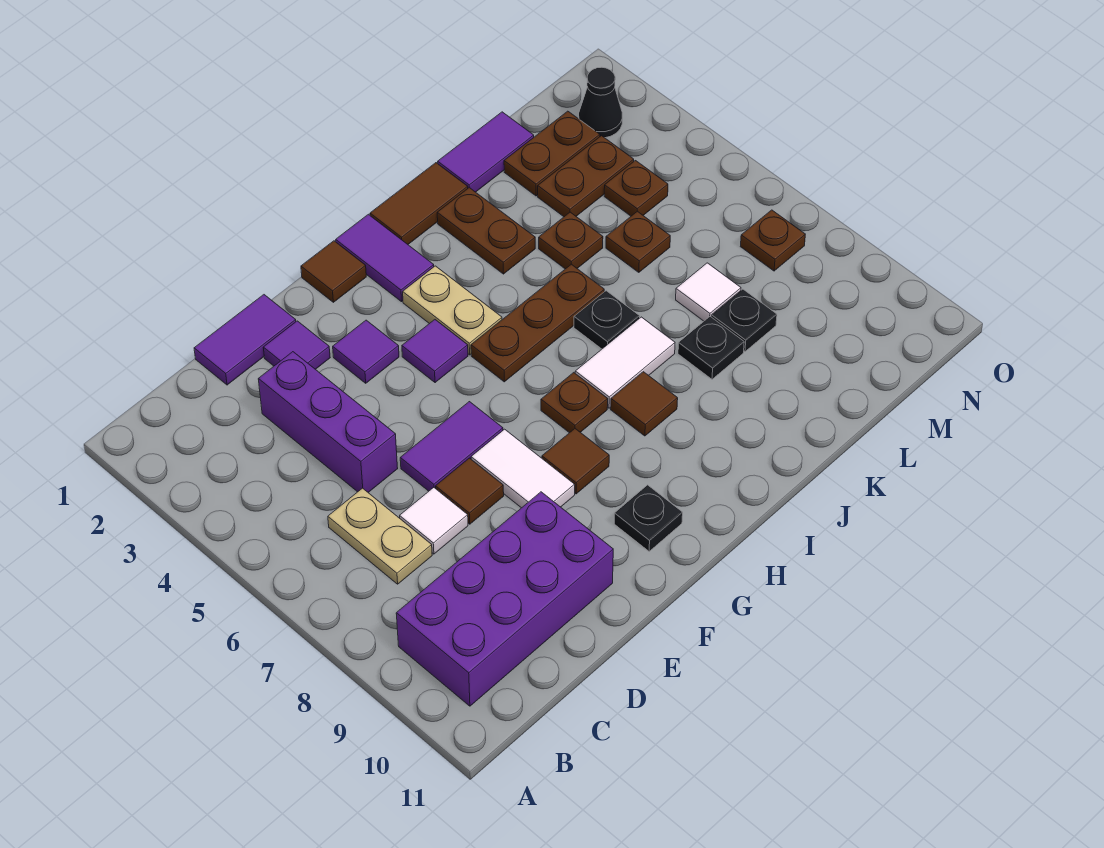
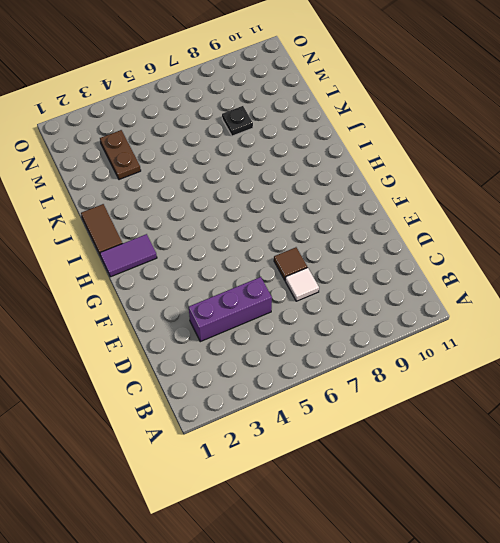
none -> purple brick B9:E10 level 1
none -> tan plate C6:C7 level 1
none -> purple tile D1:E1 level 1
none -> purple tile E2 level 1

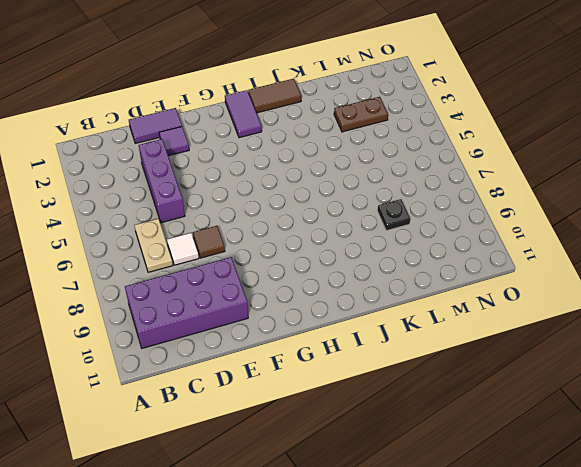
none -> purple tile E6:F6 level 1
none -> purple tile F3 level 1
none -> white tile F7:F8 level 1
none -> brown tile G1 level 1

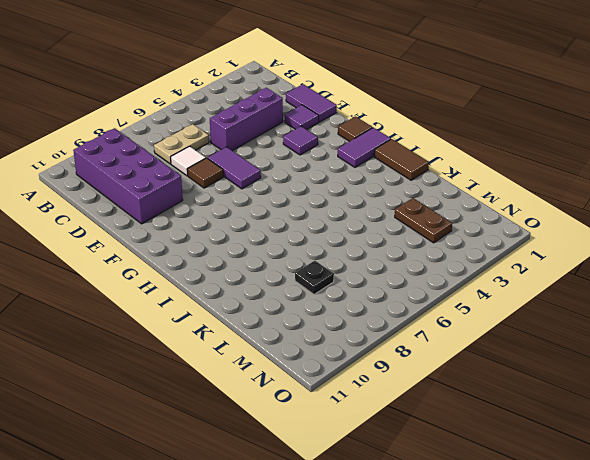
none -> white tile F7:F8 level 1
none -> purple tile G4 level 1
none -> brown tile G8 level 1
none -> black plate G10 level 1

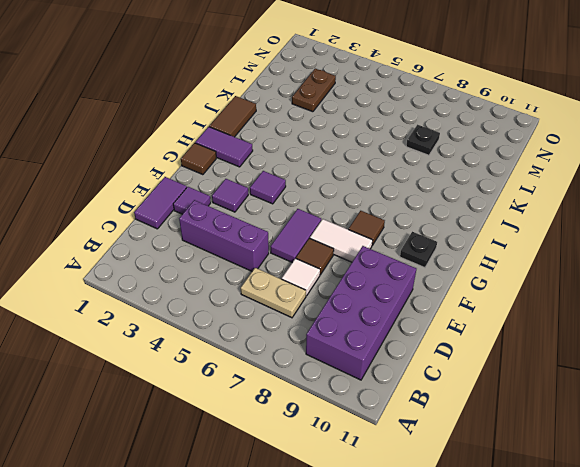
none -> tan plate H3:H4 level 1
none -> brown plate H5:J5 level 1
none -> brown plate H7 level 1
none -> white tile I7:J7 level 1

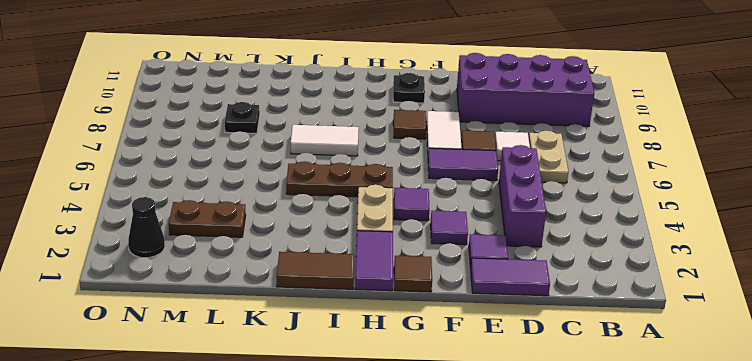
none -> brown plate H7 level 1
none -> brown tile I8 level 1
none -> brown plate J2:J3 level 1
none -> black plate J6 level 1

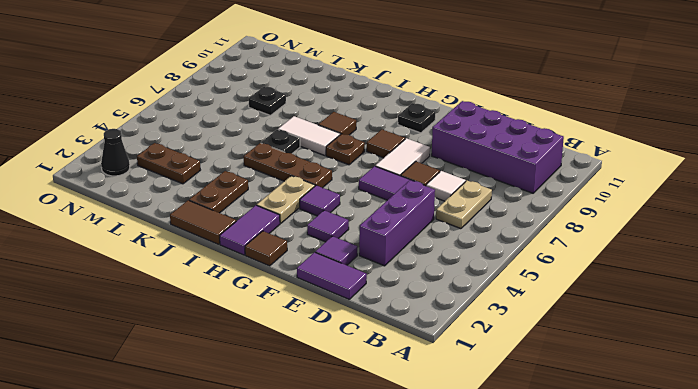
none -> purple tile K1:L1 level 1
none -> brown plate K4 level 1
none -> black plate K8 level 1
none -> brown plate L2:M2 level 1

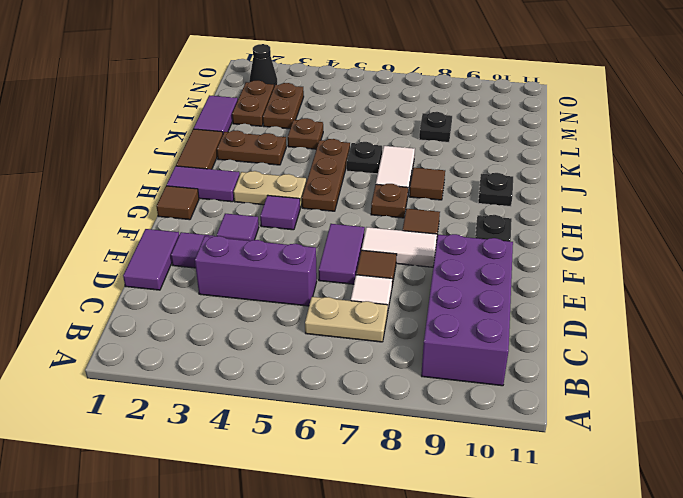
black plate I10 level 1 -> black plate K8 level 1
none -> brown plate L5 level 1
none -> white tile L7 level 1
none -> brown plate M4 level 1
none -> brown plate N7 level 1

